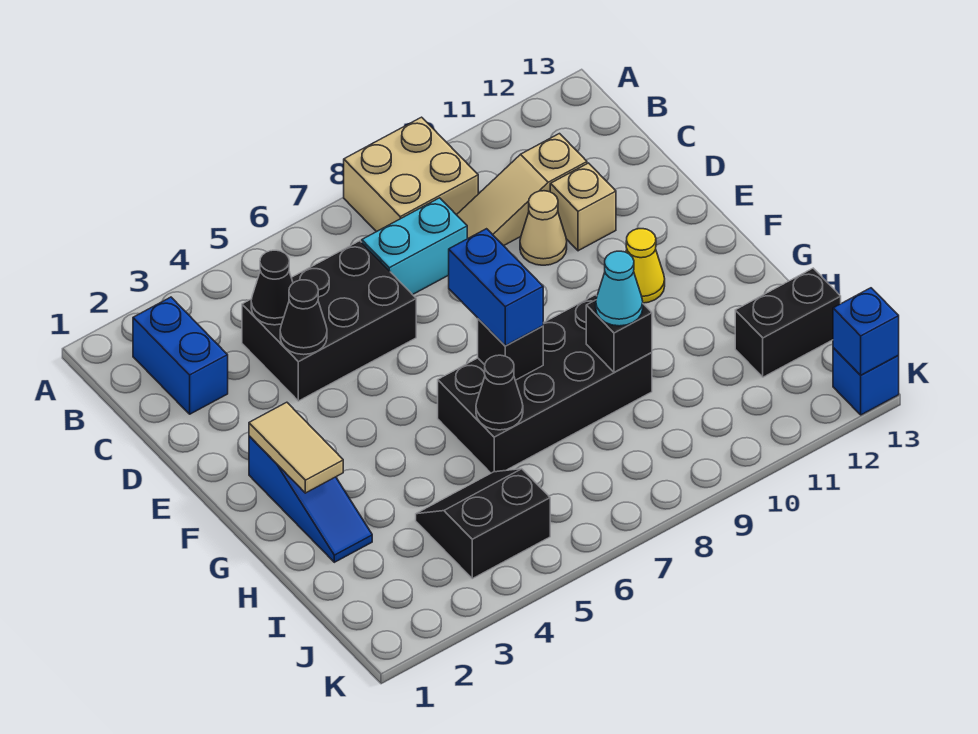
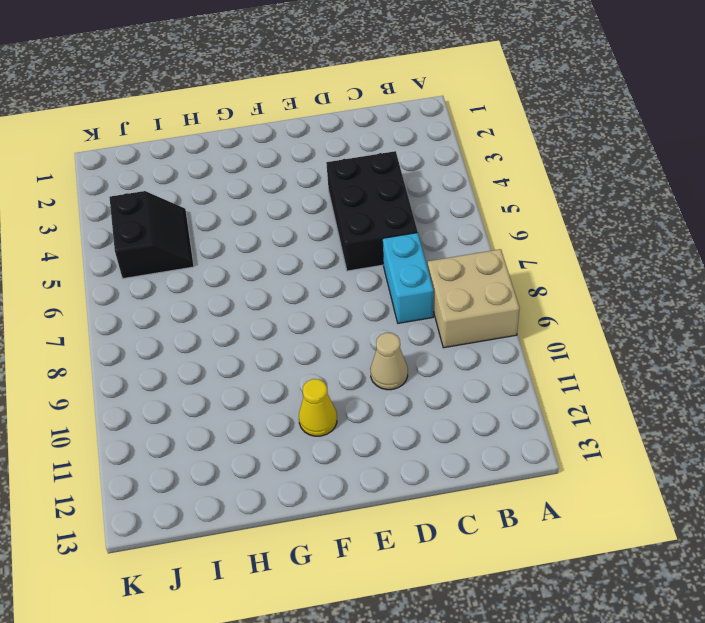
none -> blue brick B2:C2 level 1
none -> tan slope C9:C11 level 1 top 11
none -> tan brick D11 level 1

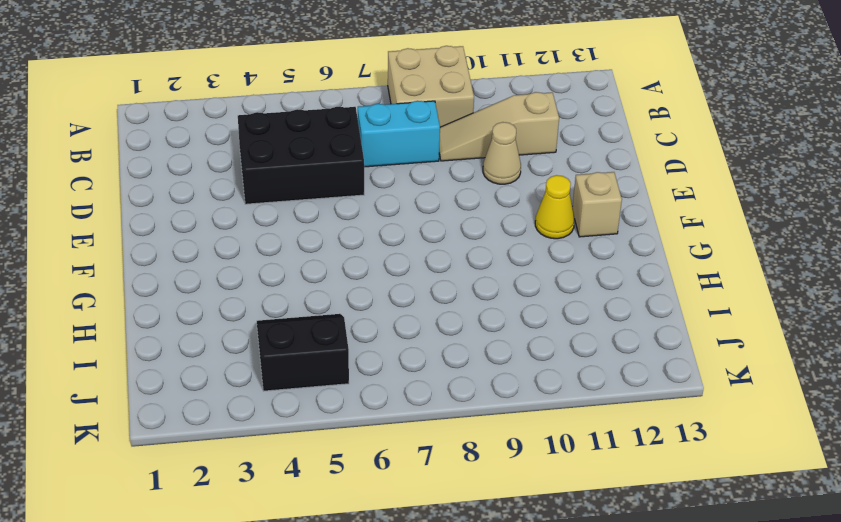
tan brick F12 level 1 -> tan brick D11 level 1
none -> blue brick B2:C2 level 1
none -> blue slope F2:H2 level 1 top F
none -> black brick G6:H9 level 1

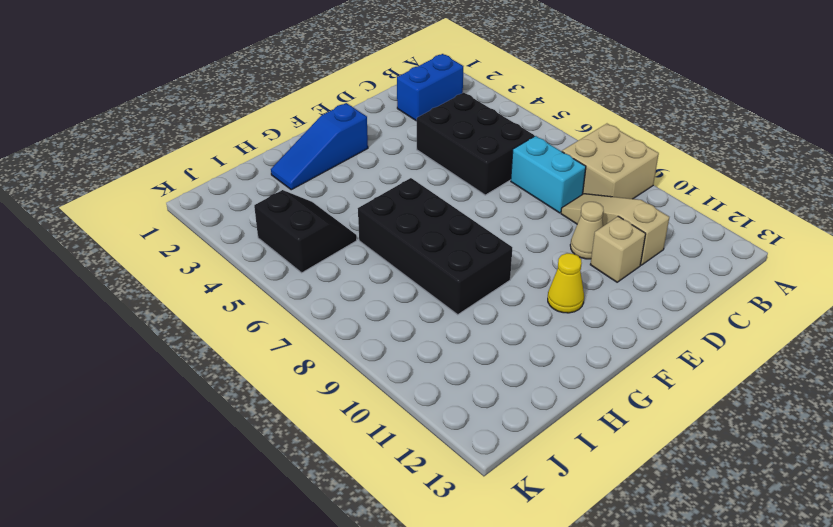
none -> black brick I12:I13 level 1
none -> blue brick K13 level 1
none -> black cone C4 level 2

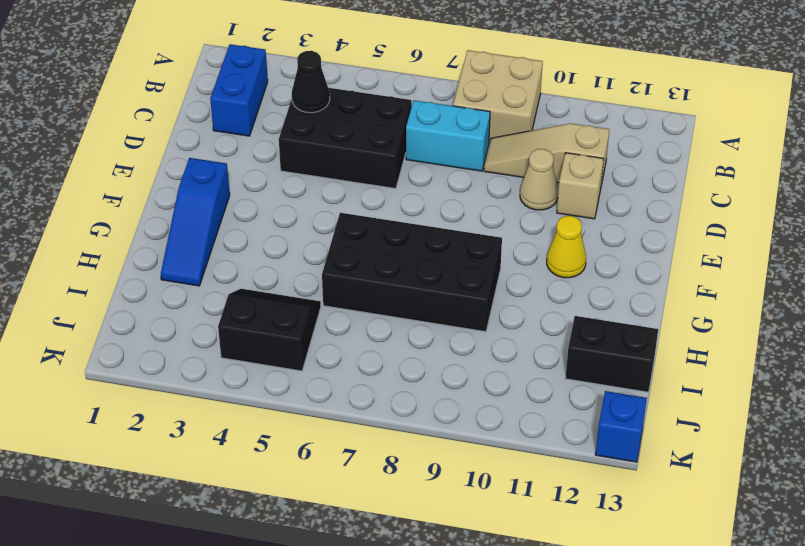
none -> black cone D4 level 2
none -> tan tile F2:G2 level 2
none -> black brick G7 level 2

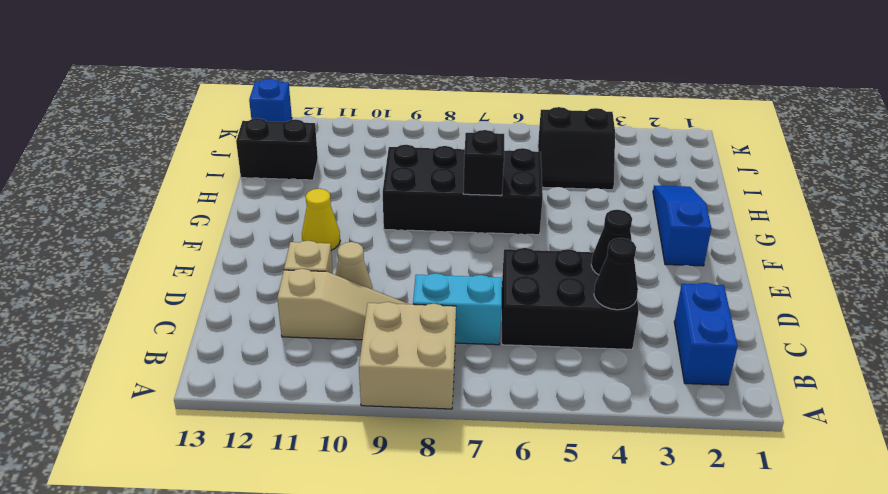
none -> tan tile F2:G2 level 2
none -> black cone H6 level 2
none -> black brick H9 level 2

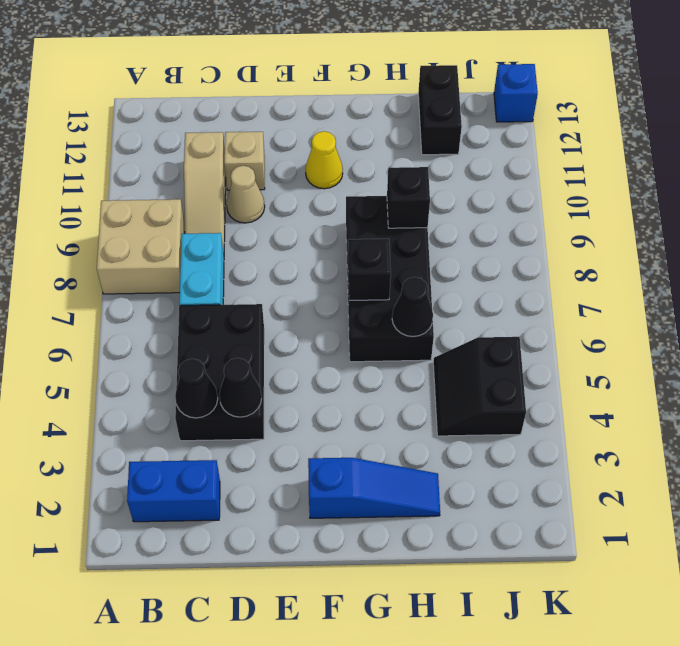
none -> tan tile F2:G2 level 2
none -> blue brick K13 level 2
none -> blue brick F7:G7 level 3

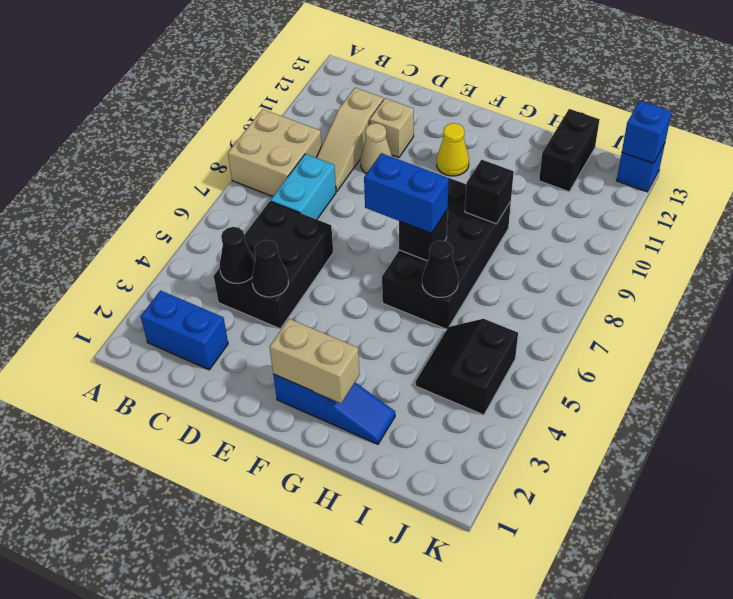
tan brick F2:G2 level 2 -> tan tile F2:G2 level 2
none -> cyan cone H9 level 3

